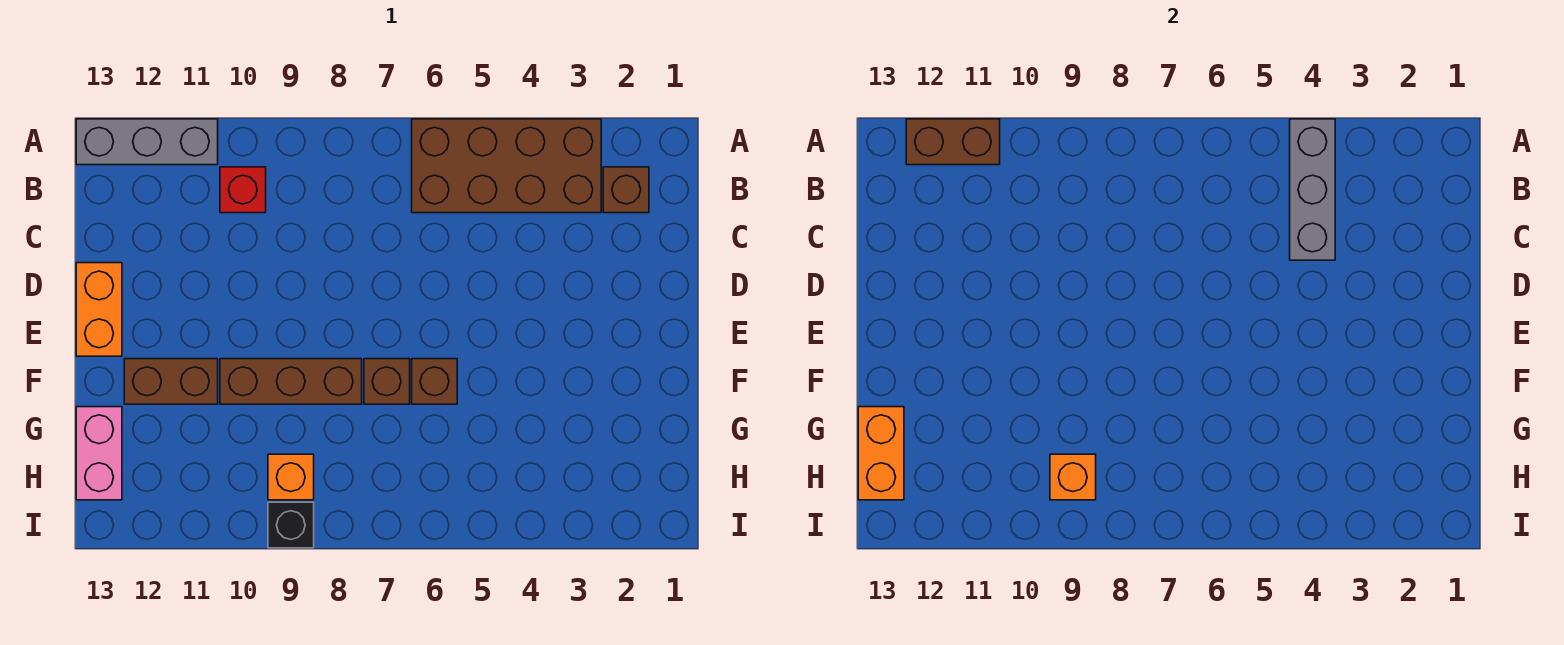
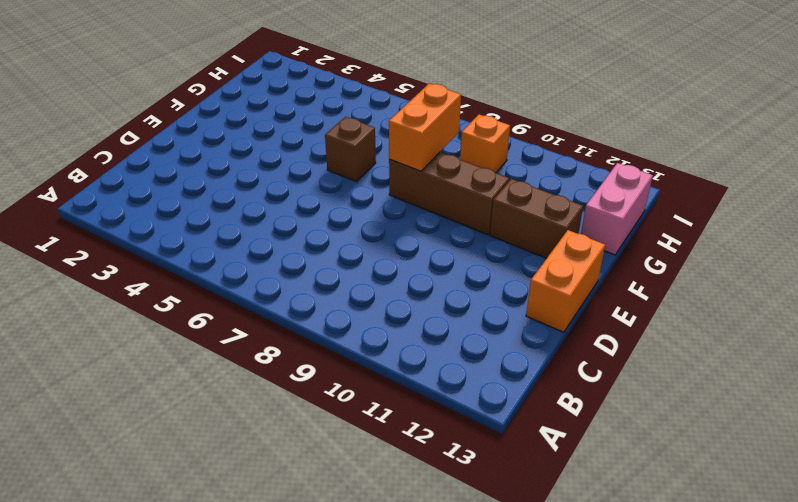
orange brick F8:G8 level 2 -> orange brick G13:H13 level 2
none -> brown brick A3:B6 level 1
none -> grey brick A11:A13 level 1
none -> brown brick B2 level 1

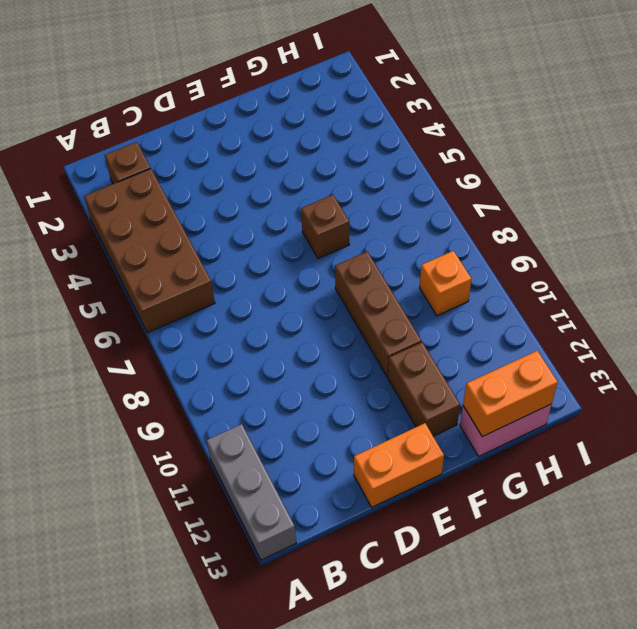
none -> red brick B10 level 1
none -> brown brick F7 level 1
none -> black brick I9 level 1

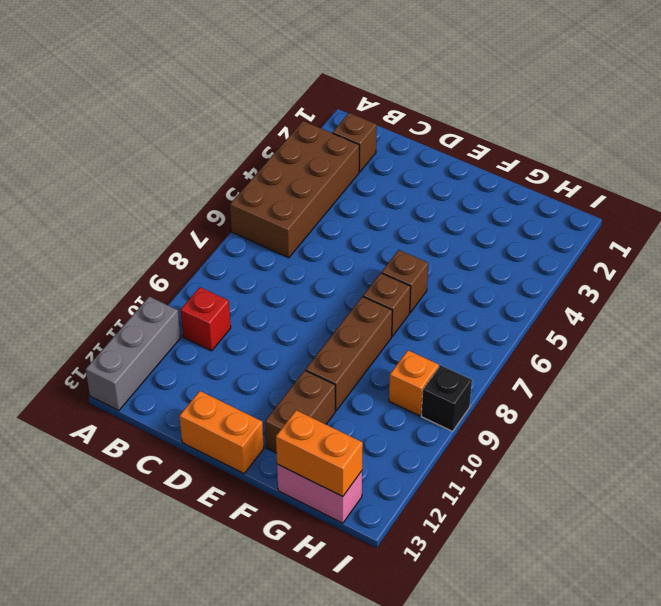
none -> grey brick A4:C4 level 2
none -> brown brick A11:A12 level 2
none -> orange brick H9 level 2

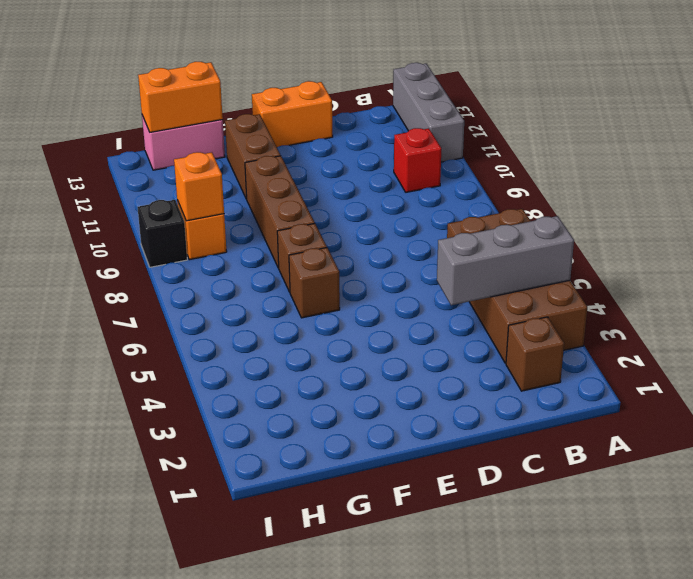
none -> brown brick A11:A12 level 2

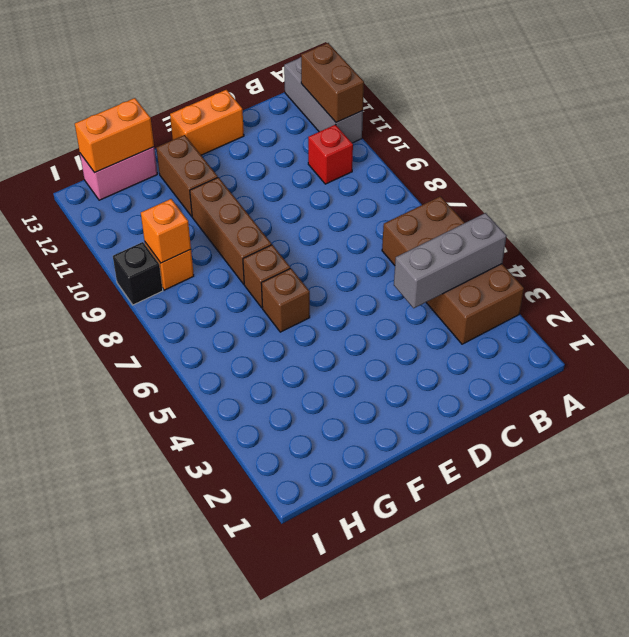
none -> brown brick B2 level 1

